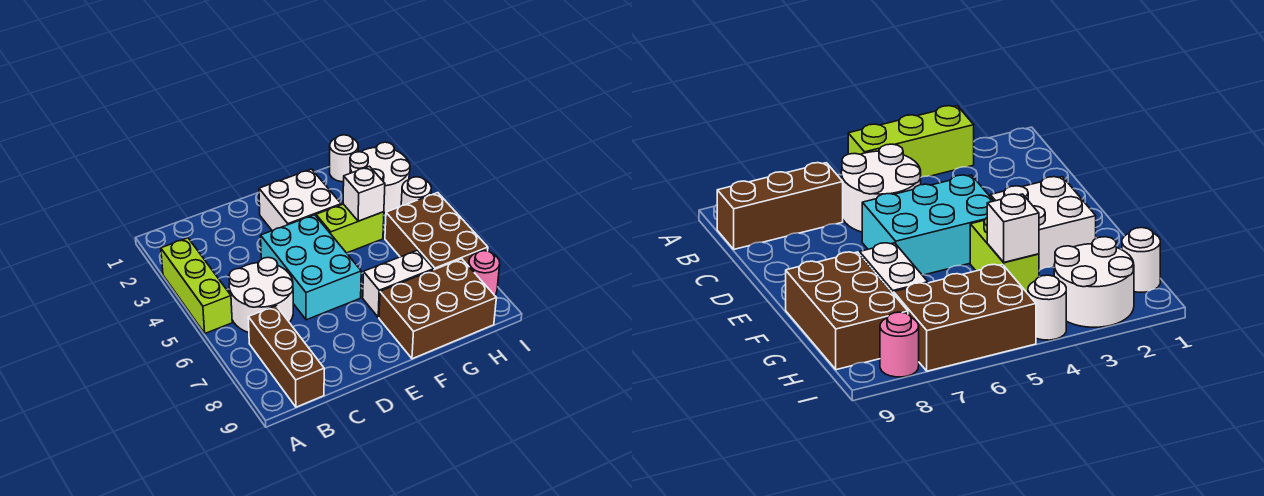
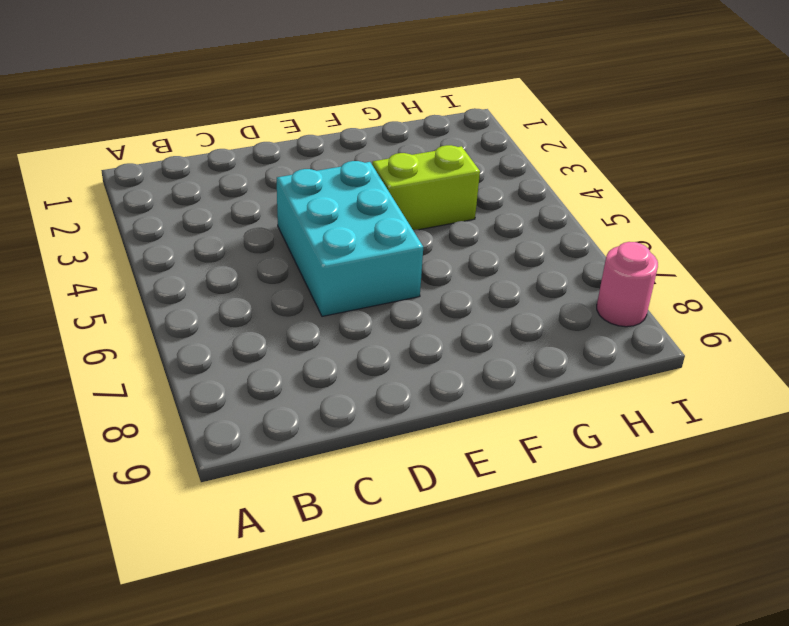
none -> lime brick A3:A5 level 1
none -> white round brick B5:C6 level 1
none -> brown brick B7:B9 level 1

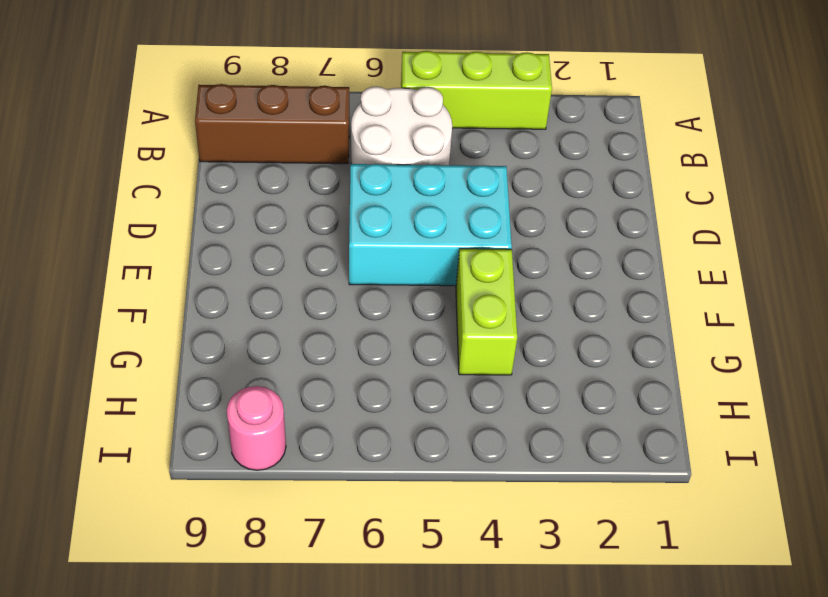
none -> white brick E2:F3 level 1
none -> white brick F7:G7 level 1
none -> brown brick F8:H9 level 1

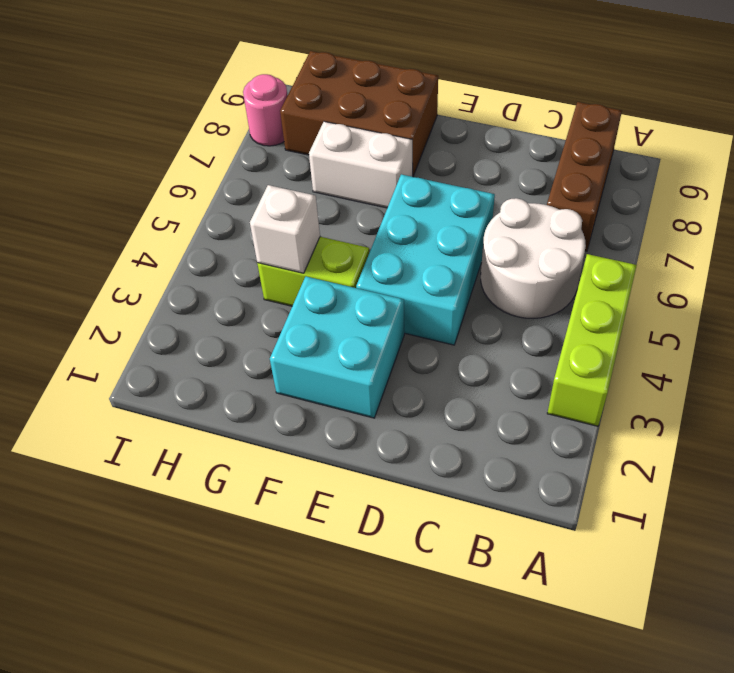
cyan brick E2:F3 level 1 -> white brick E2:F3 level 1
none -> white round brick H1 level 1
none -> white round brick H2:I3 level 1
none -> brown brick H5:I7 level 1

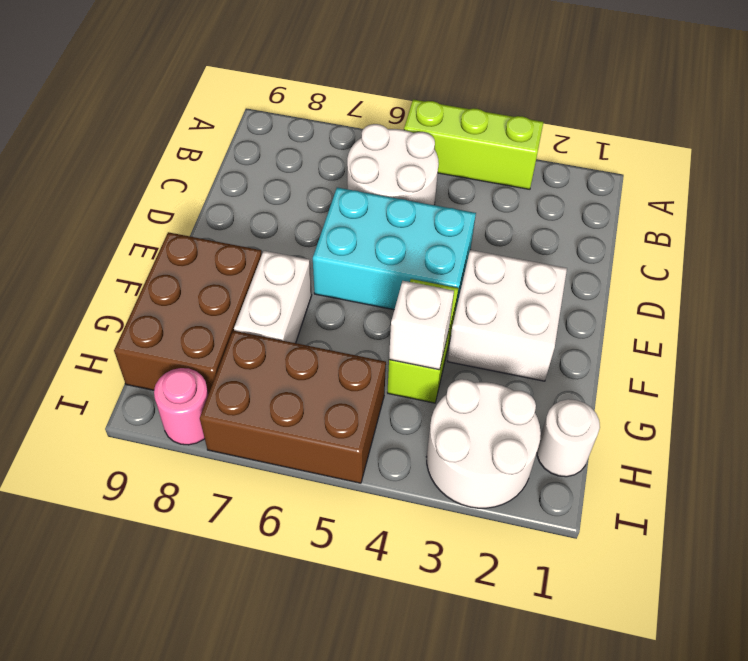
none -> brown brick B7:B9 level 1
none -> white round brick I4 level 1

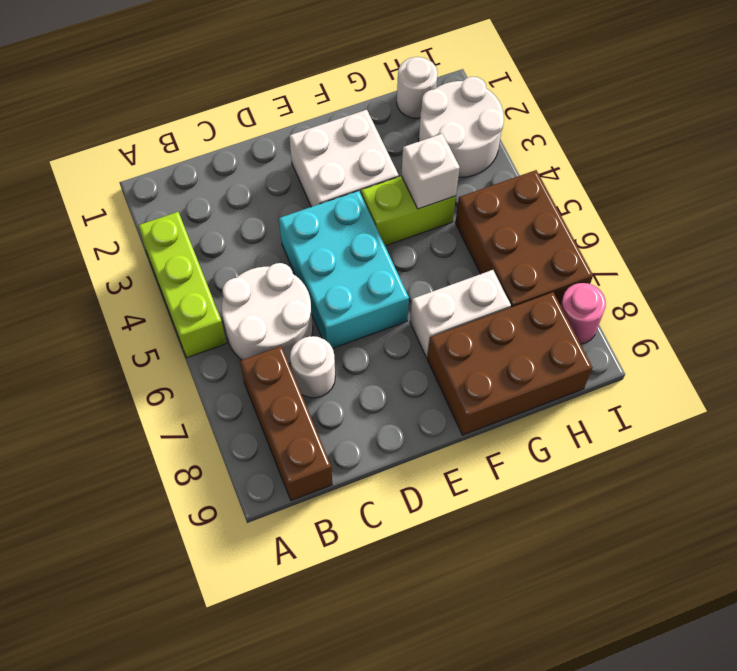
white round brick C7 level 1 -> white round brick I4 level 1

